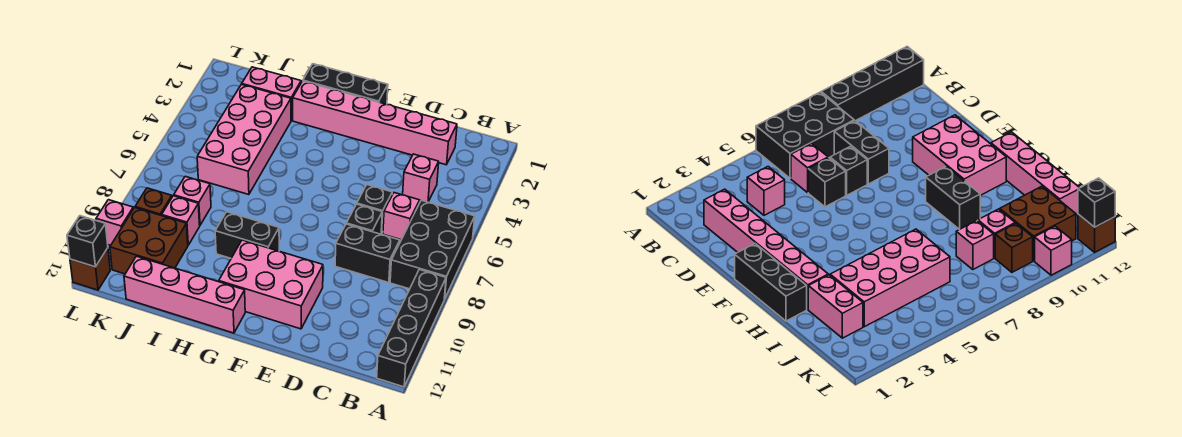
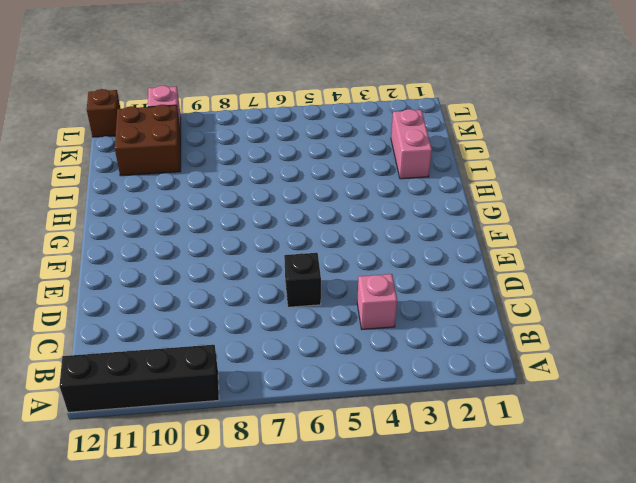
none -> black brick A6:B8 level 1
none -> pink brick C2:H2 level 1
none -> pink brick C6 level 1

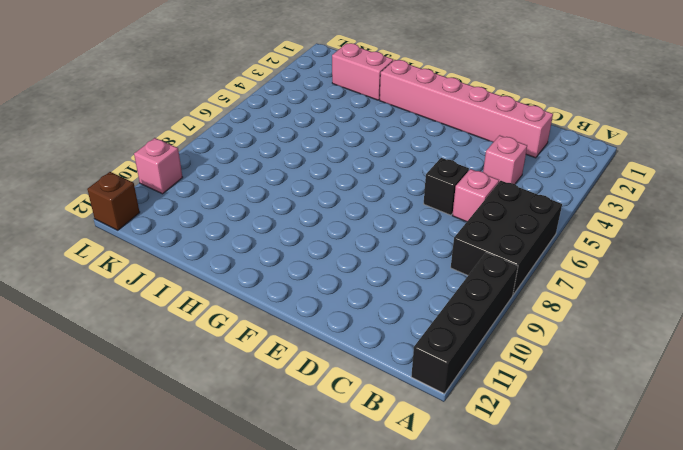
none -> black brick C8:D8 level 1
none -> black brick D7 level 1
none -> pink brick E10:G11 level 1

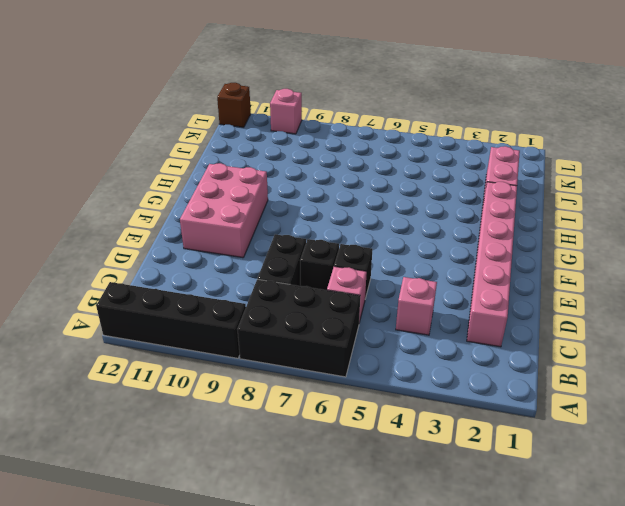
none -> black brick F1:H1 level 1
none -> black brick G9:H9 level 1
none -> pink brick G12:J12 level 1

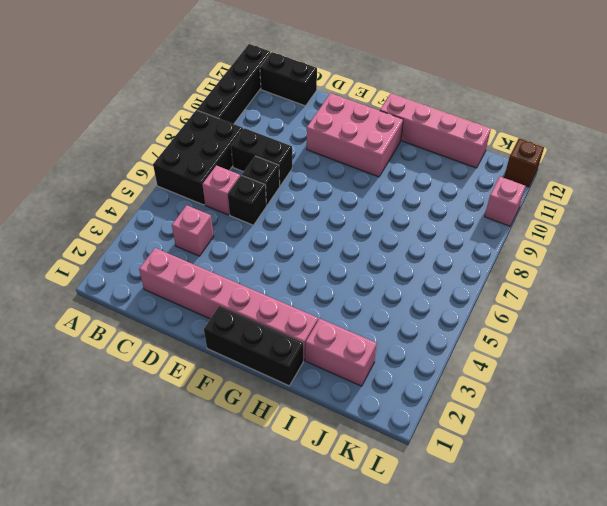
black brick B12:C12 level 1 -> black brick G9:H9 level 1
none -> pink brick I3:J6 level 1
none -> pink brick J8 level 1
none -> pink brick J9 level 1

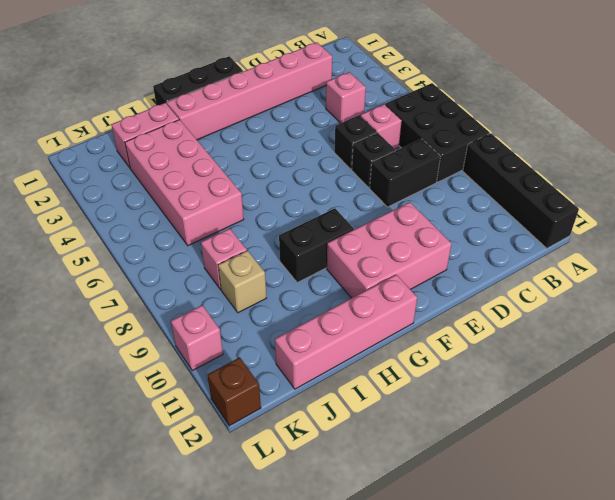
tan brick J9 level 1 -> pink brick J9 level 1
none -> brown brick J10:K11 level 1
none -> brown brick K9 level 1
none -> black brick L12 level 2

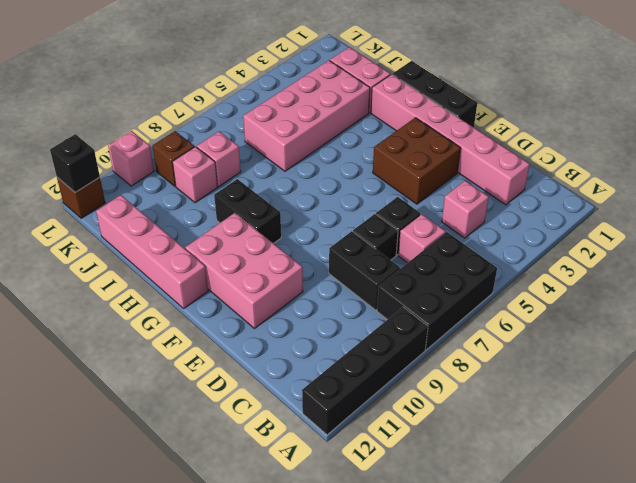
brown brick E3:F4 level 1 -> brown brick J10:K11 level 1

